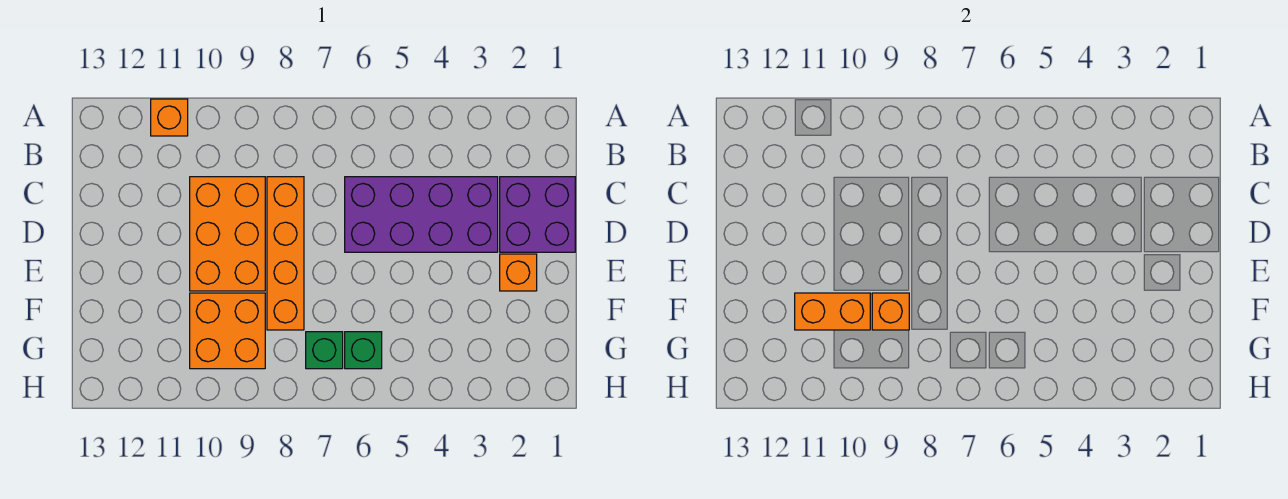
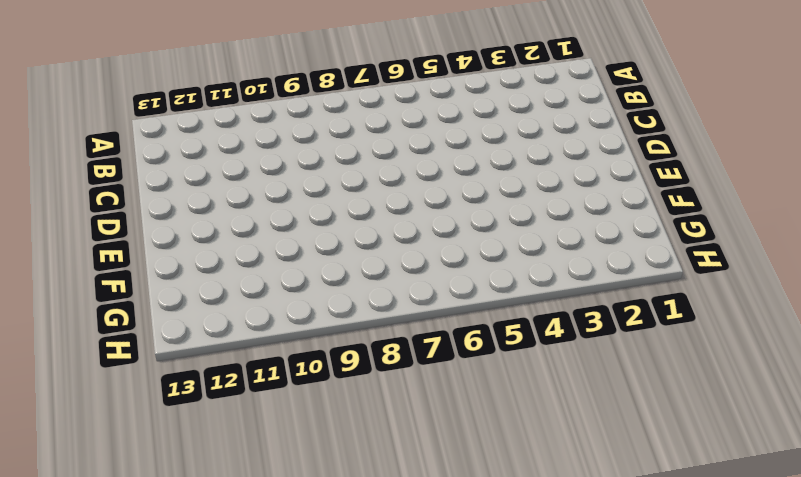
none -> orange brick A11 level 1
none -> purple brick C1:D2 level 1

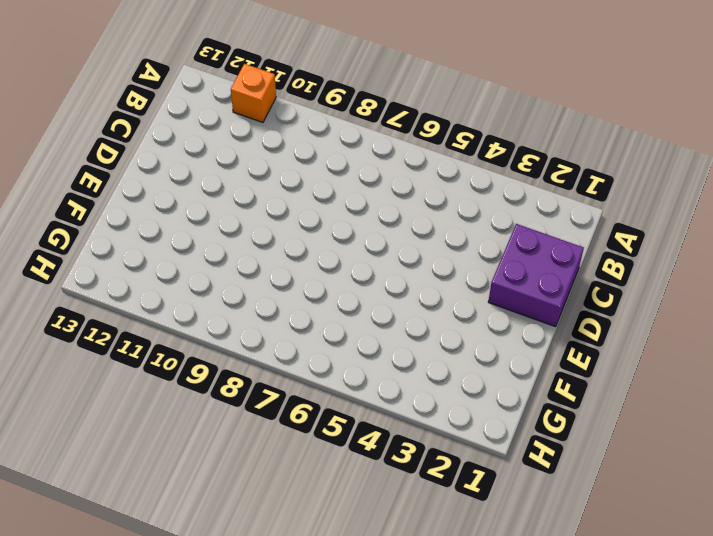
none -> purple brick C3:D6 level 1
none -> orange brick C8:F8 level 1

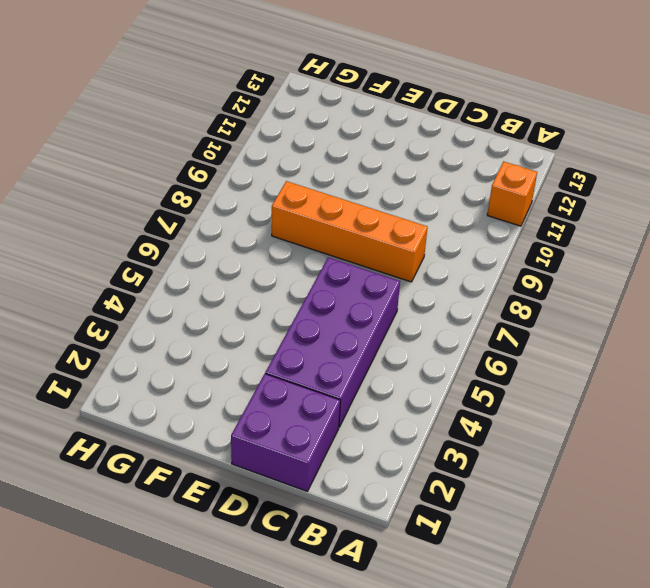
none -> orange brick C9:E10 level 1
none -> orange brick E2 level 1

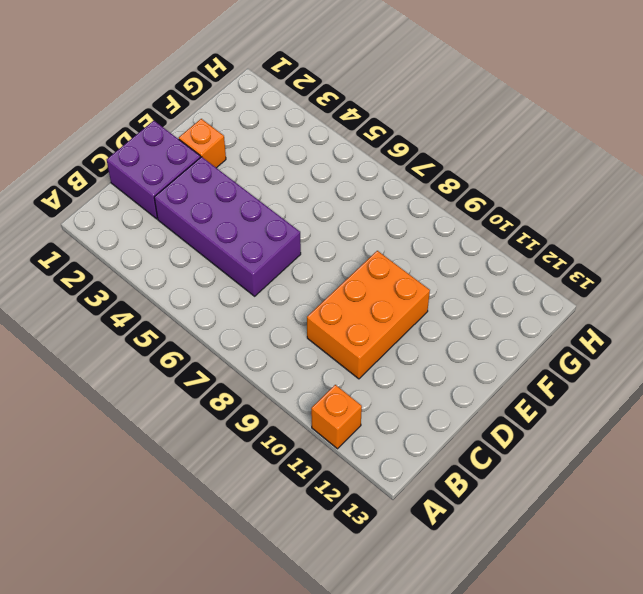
none -> orange brick C8:F8 level 1
none -> orange brick F9:G10 level 1

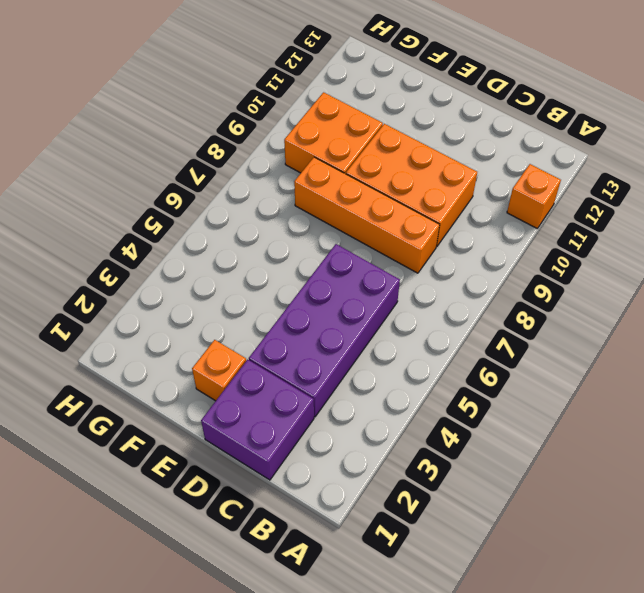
none -> green brick G6 level 1
none -> green brick G7 level 1

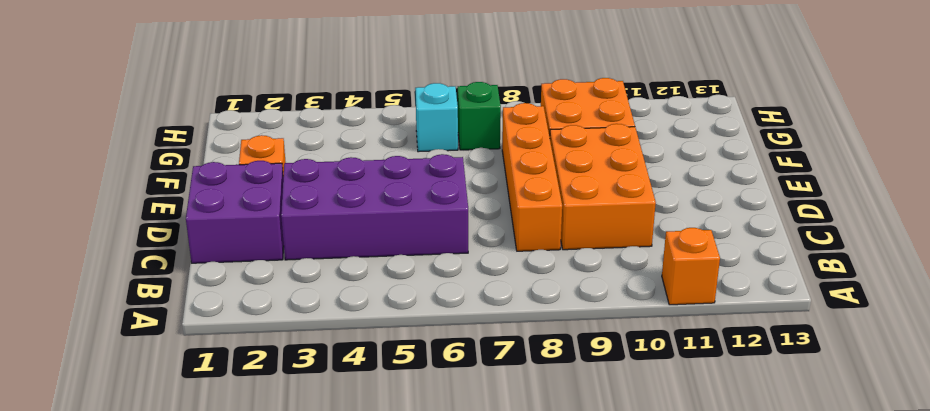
cyan brick G6 level 1 -> green brick G6 level 1
none -> orange brick F9 level 2
none -> orange brick F10:F11 level 2

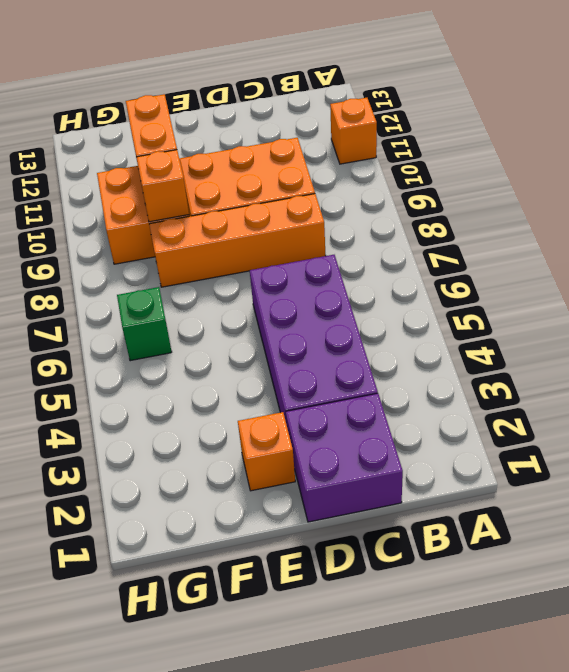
none -> green brick G7 level 1

